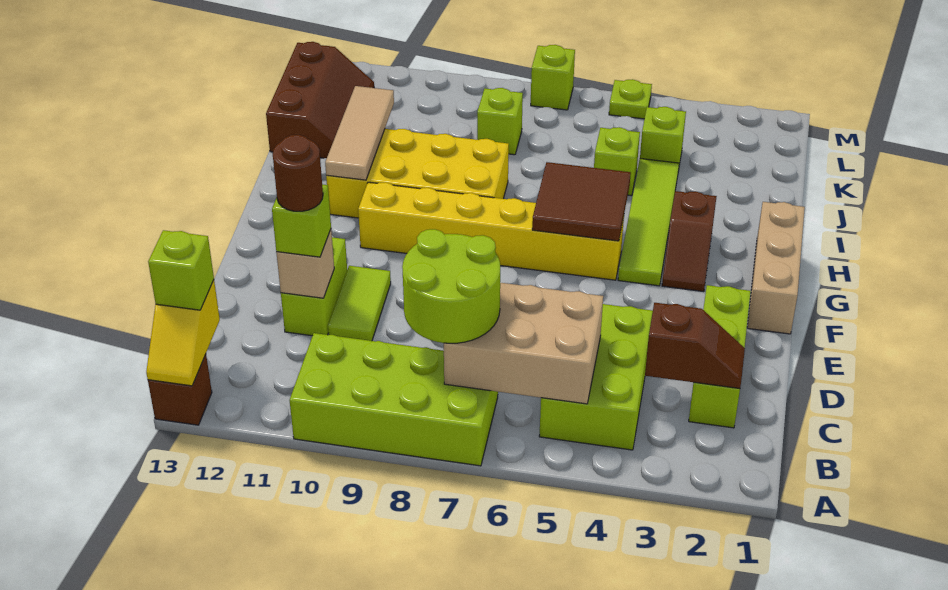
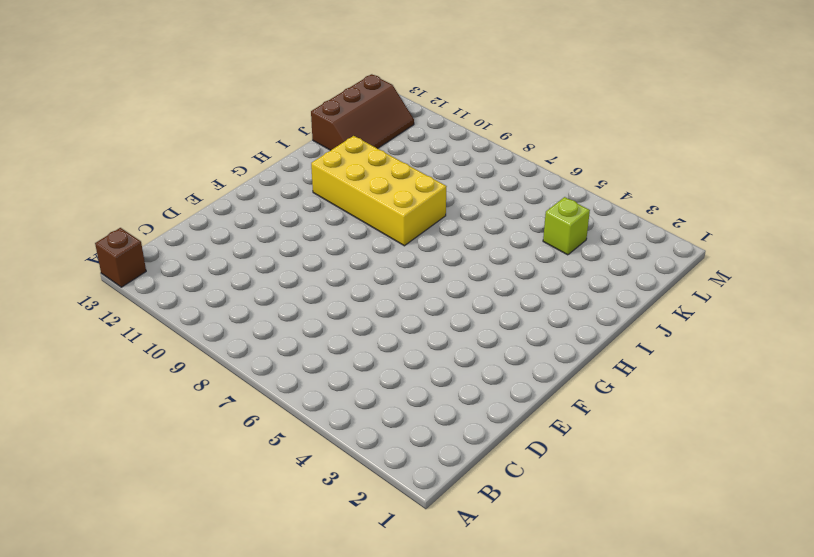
none -> lime brick A7:B10 level 1
none -> lime brick B4:D5 level 1
none -> lime brick C2:E2 level 1

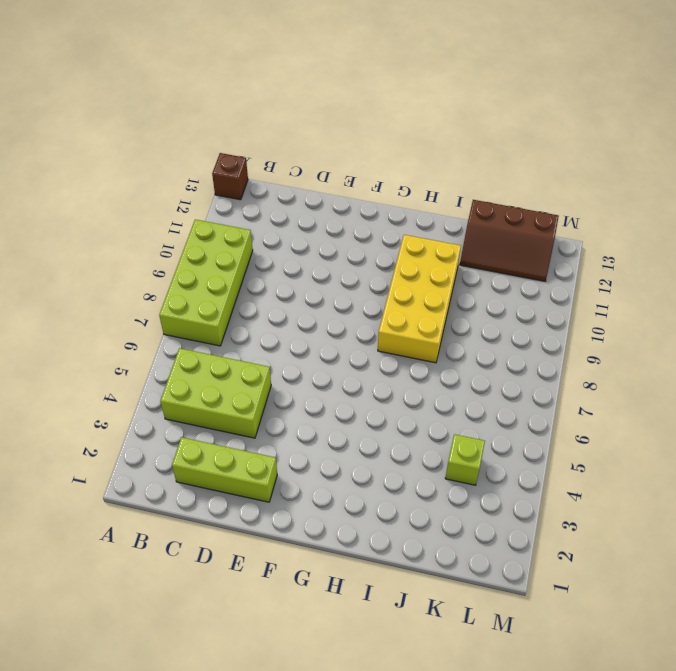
none -> lime tile D10:E10 level 1
none -> lime brick D11:E11 level 1
none -> tan brick F1:H1 level 1

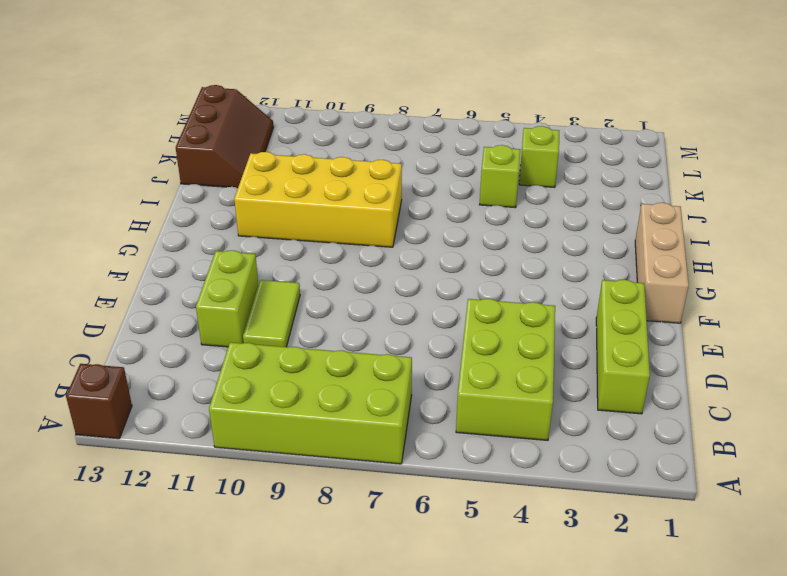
none -> brown slope G3:H3 level 1 top H
none -> lime tile G4:J4 level 1
none -> yellow brick G5:G10 level 1

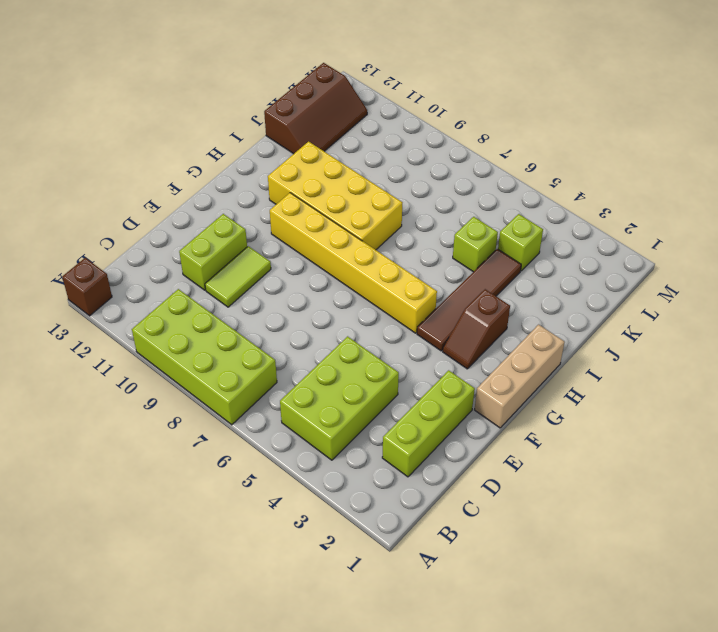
brown tile G4:J4 level 1 -> lime tile G4:J4 level 1
none -> lime brick K8 level 1
none -> lime plate M5 level 1
none -> lime brick M7 level 1

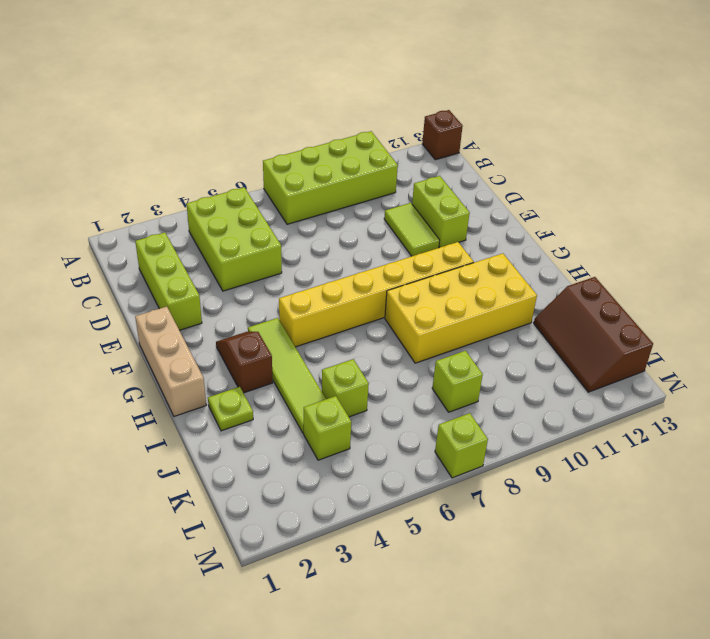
lime plate I2 level 1 -> lime plate M5 level 1
none -> yellow slope A13:B13 level 2 top B
none -> tan brick B5:C7 level 2
none -> brown slope C2:C3 level 2 top 3

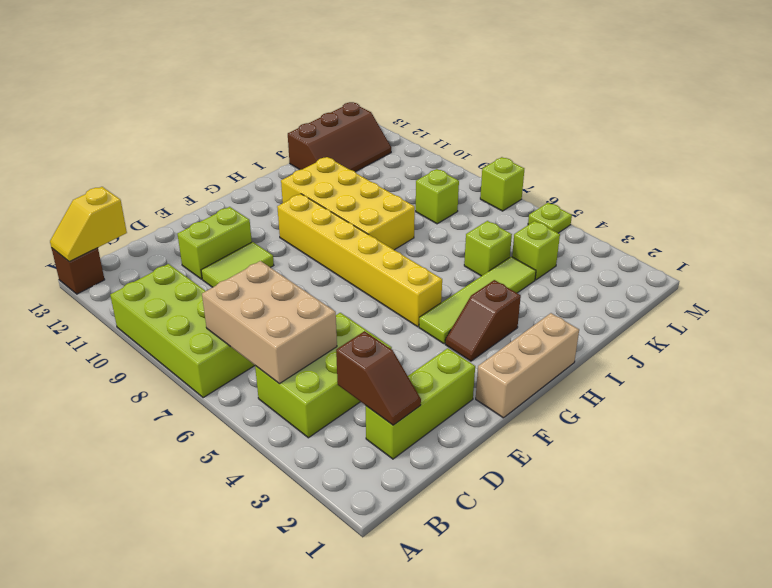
none -> tan brick D11 level 2
none -> brown tile G5:H6 level 2
none -> tan tile H11:J11 level 2

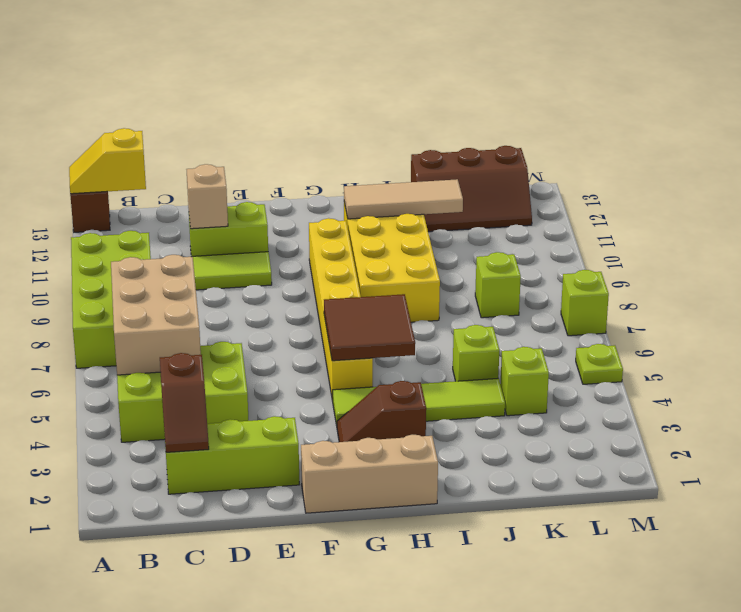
none -> lime round brick B7:C8 level 3
none -> lime brick B13 level 3
none -> lime brick D11 level 3

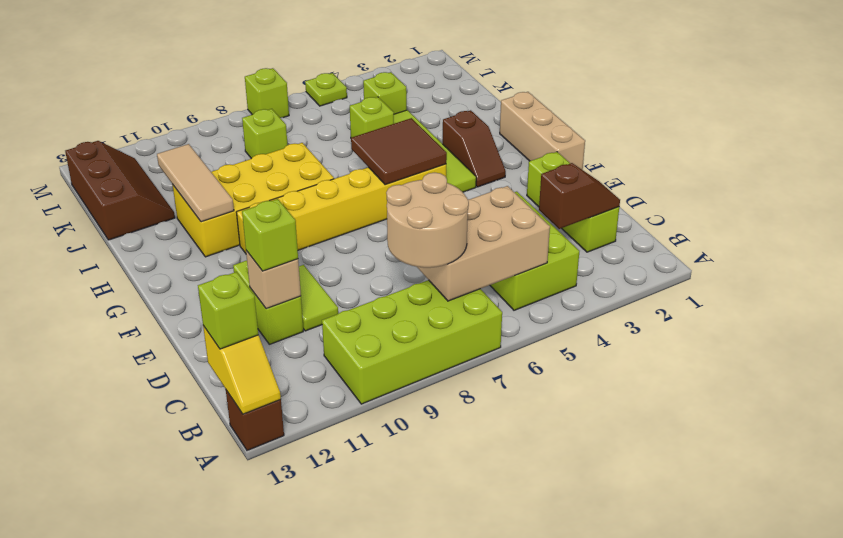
tan round brick B7:C8 level 3 -> lime round brick B7:C8 level 3
none -> brown round brick D11 level 4

